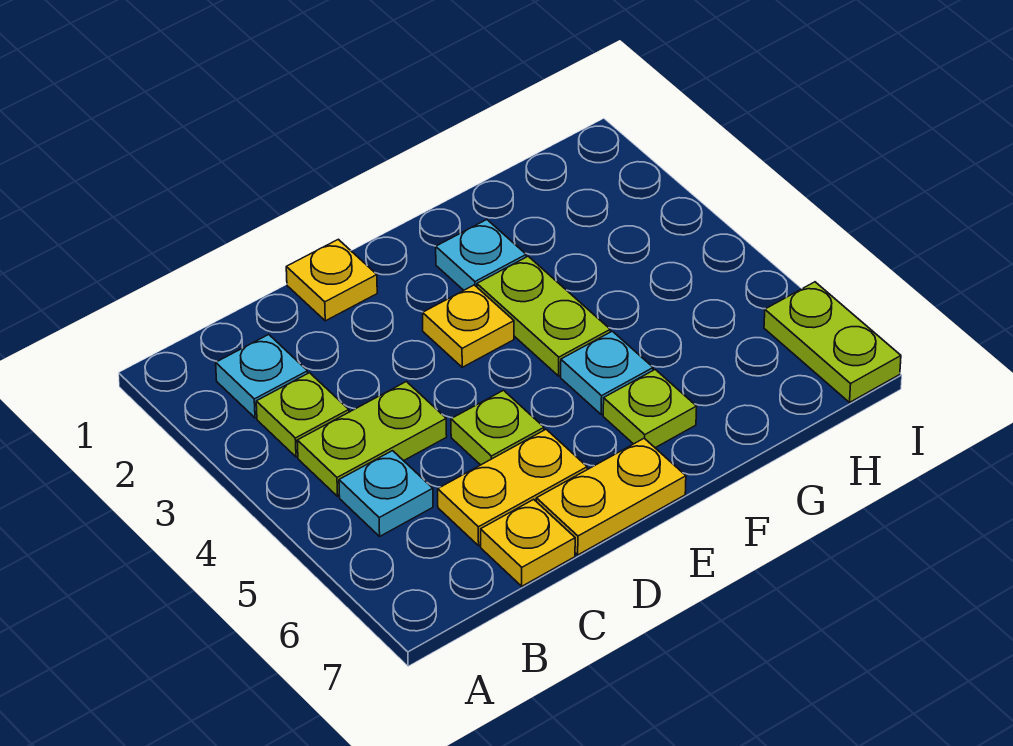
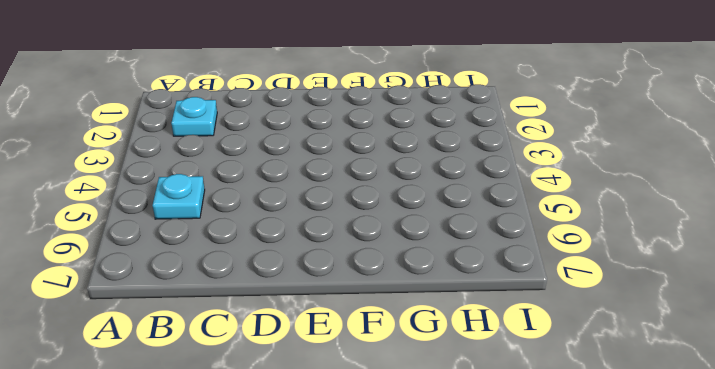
none -> lime plate B3 level 1
none -> lime plate B4:C4 level 1
none -> yellow plate C6:D6 level 1

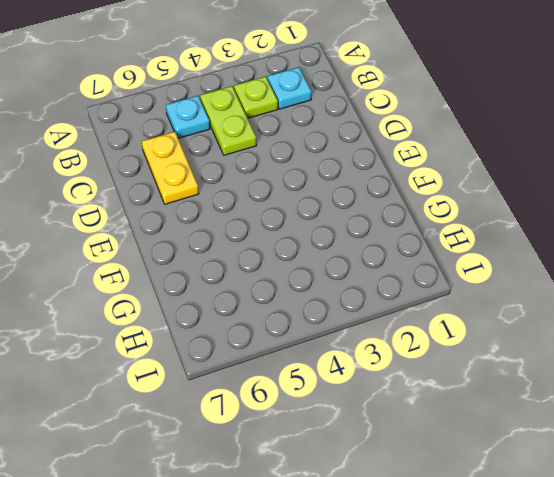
none -> yellow plate C7 level 1
none -> yellow plate D1 level 1
none -> lime plate D5 level 1

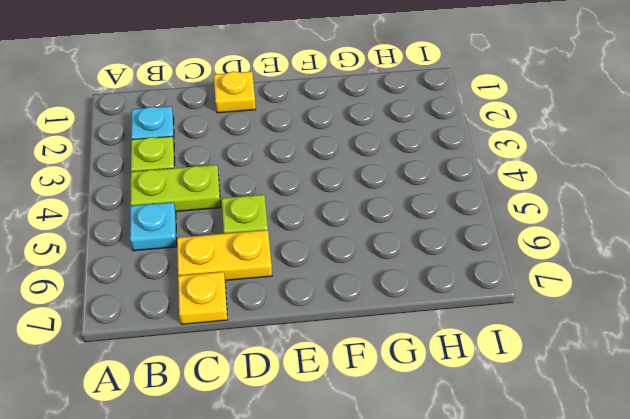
none -> yellow plate D7:E7 level 1
none -> yellow plate E3 level 1
none -> cyan plate F2 level 1

